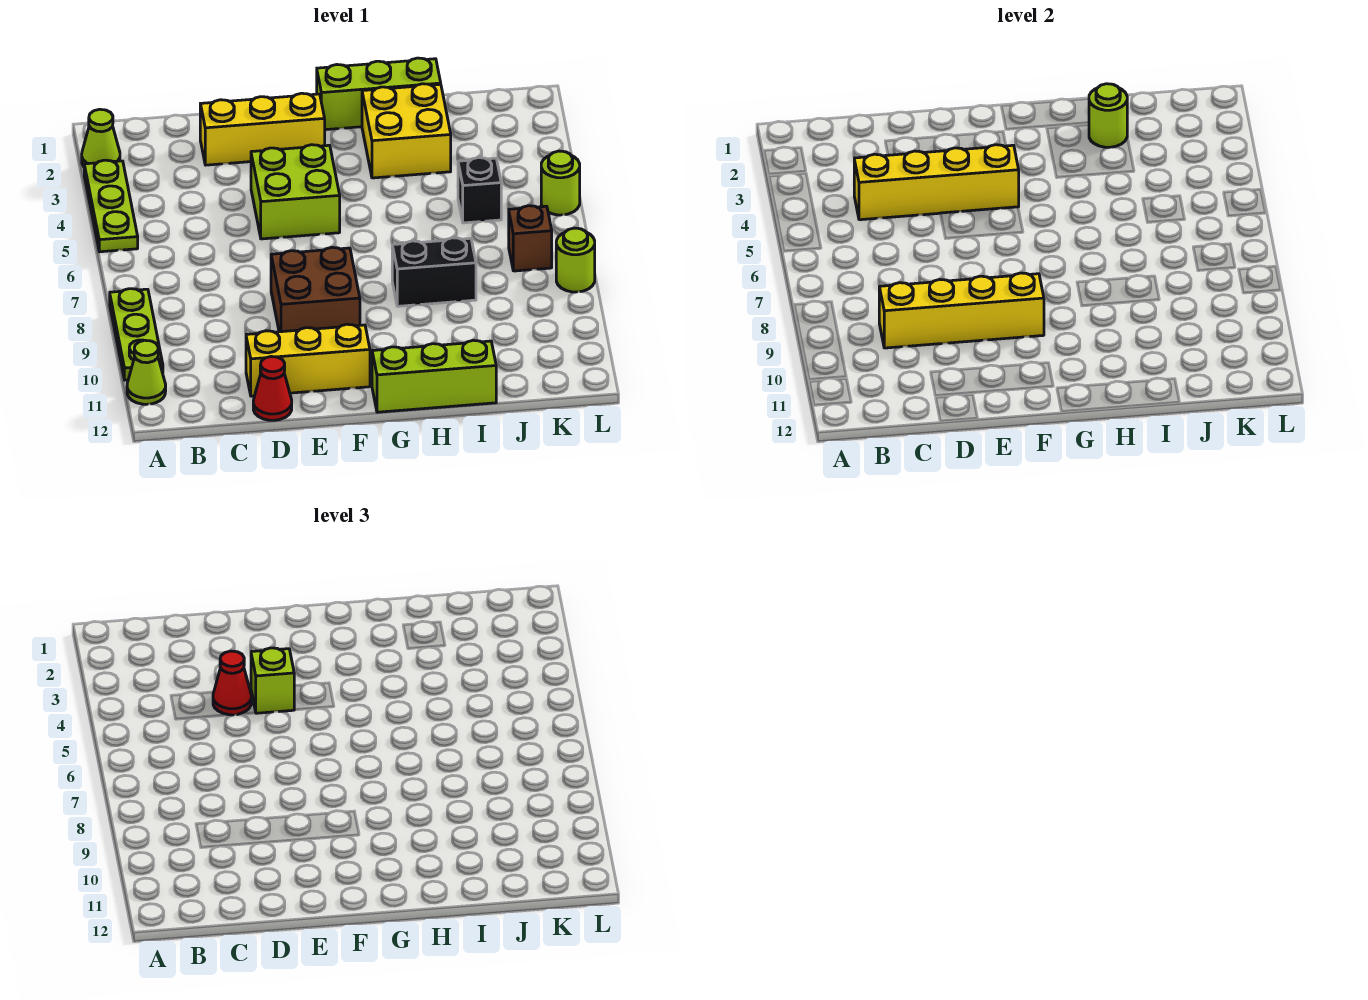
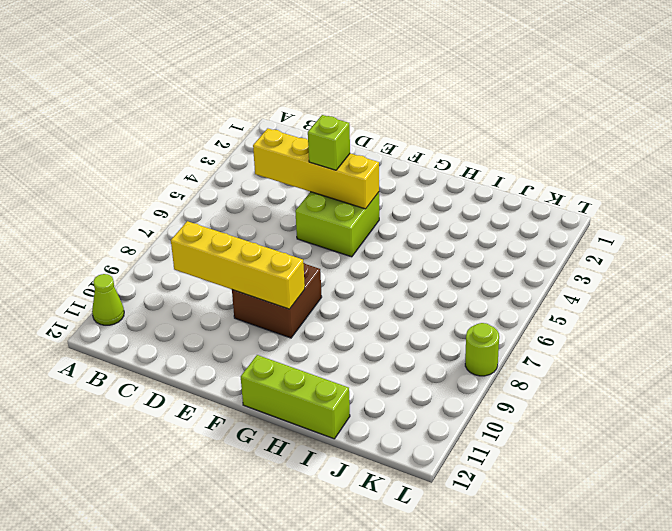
none -> lime cone A2 level 1
none -> lime plate A3:A5 level 1
none -> lime plate A8:A10 level 1

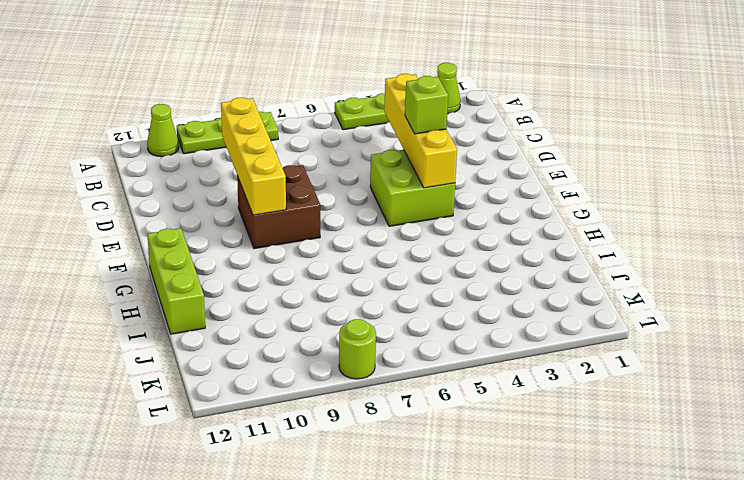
none -> yellow brick D2:F2 level 1
none -> yellow brick D11:F11 level 1
none -> red cone D12 level 1

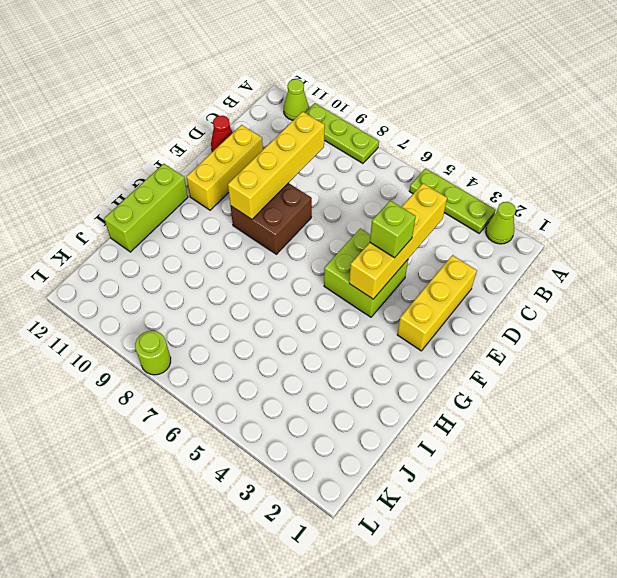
none -> lime brick G1:I1 level 1
none -> yellow brick H2:I3 level 1
none -> black brick H8:I8 level 1

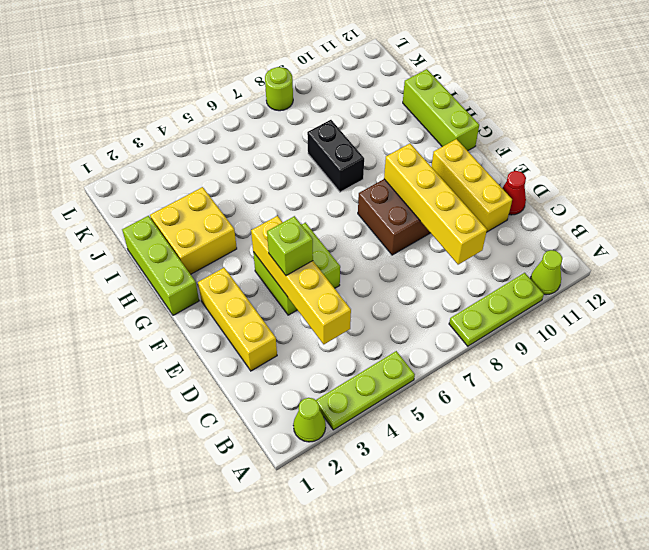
none -> black brick J5 level 1
none -> brown brick K7 level 1
none -> lime round brick L5 level 1

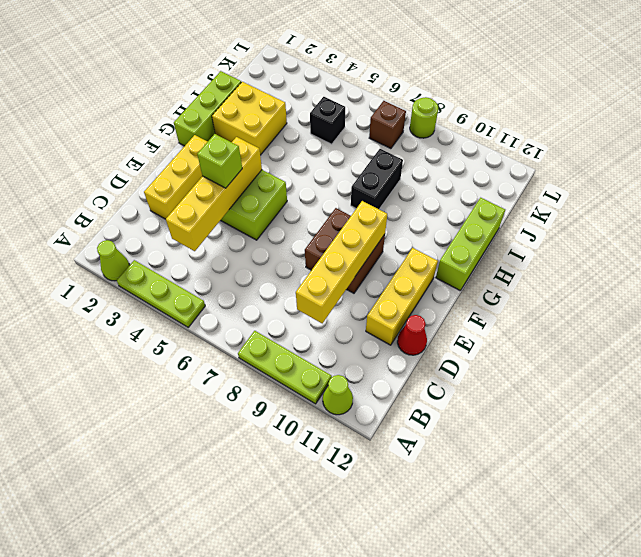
none -> lime round brick L5 level 1
none -> lime round brick I2 level 2
none -> red cone D4 level 3

